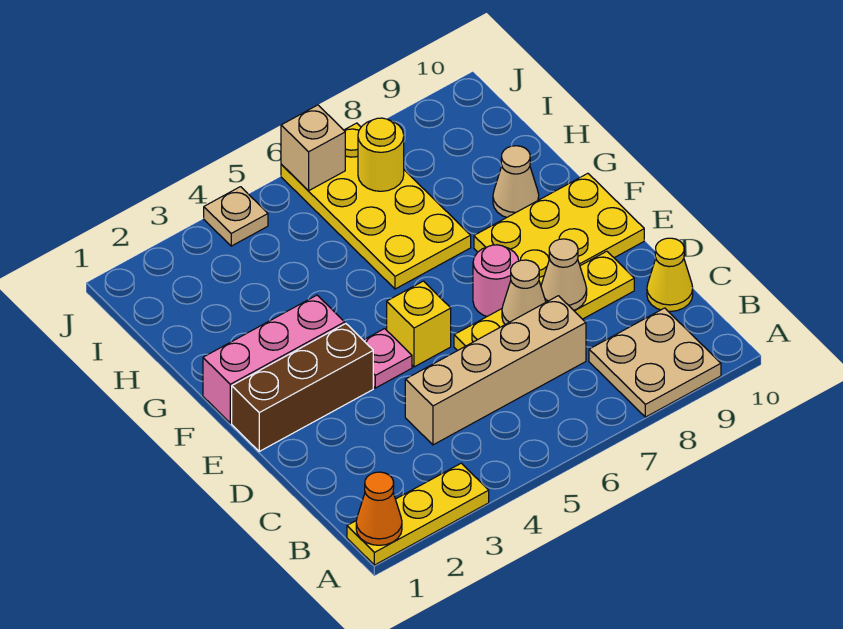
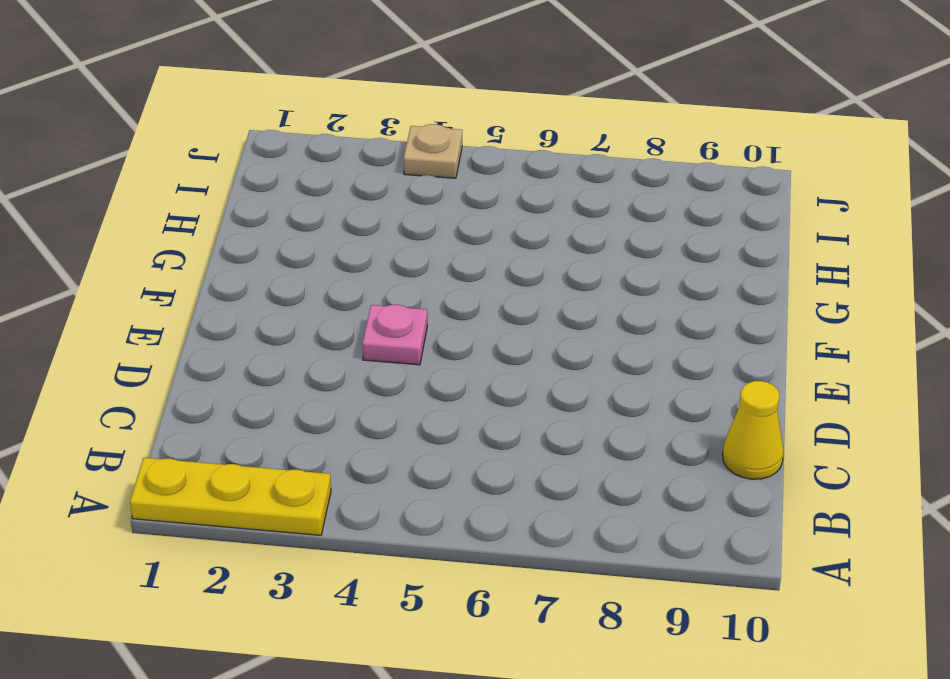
none -> tan plate A8:B9 level 1
none -> tan brick C4:C7 level 1
none -> yellow plate D6:D9 level 1

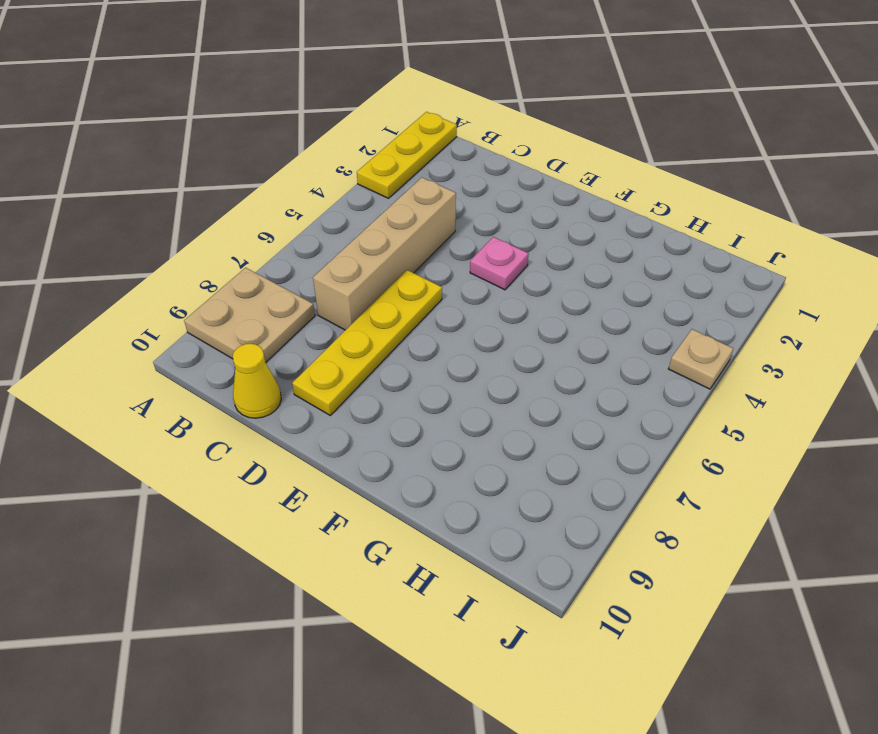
none -> brown brick E1:E3 level 1
none -> yellow brick E5 level 1
none -> pink round brick E7 level 1

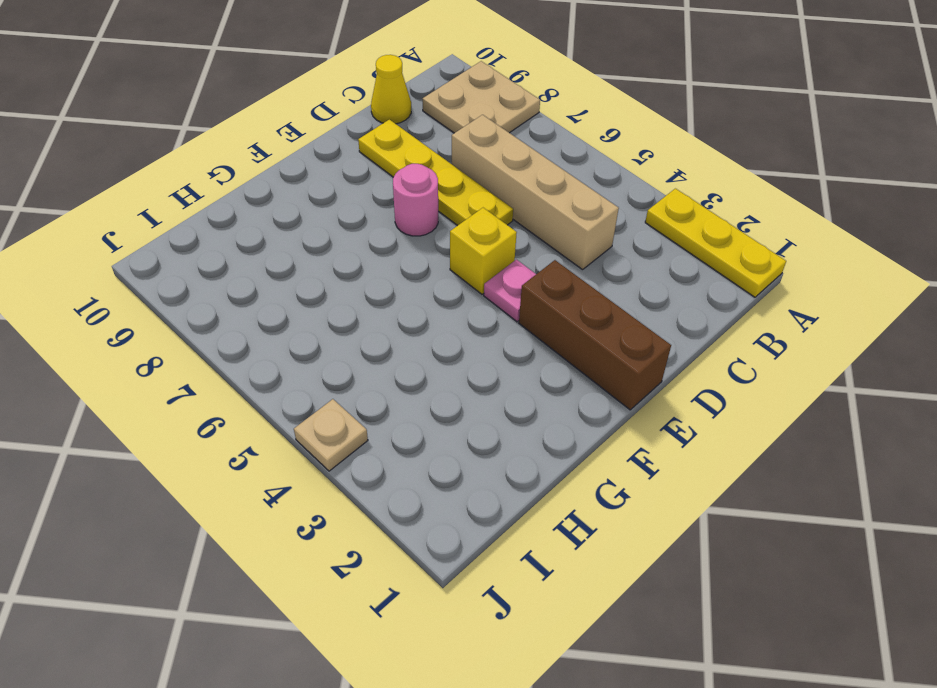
none -> yellow plate E8:F10 level 1
none -> pink brick F1:F3 level 1
none -> yellow plate G6:J7 level 1

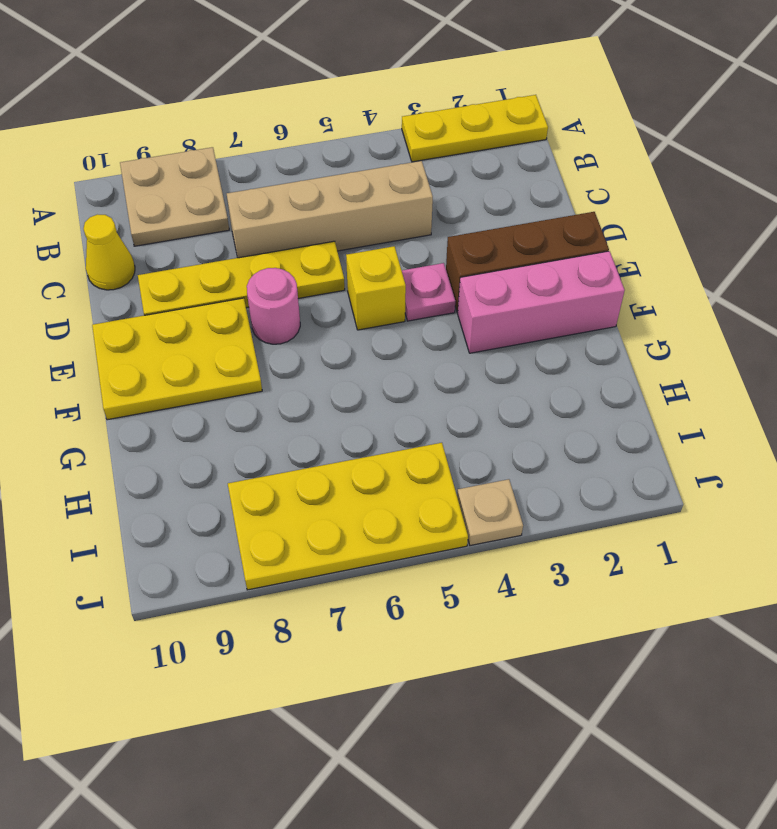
yellow plate I5:J8 level 1 -> yellow plate G6:J7 level 1
none -> tan cone G9 level 1
none -> orange cone A1 level 2
none -> tan cone D7 level 2

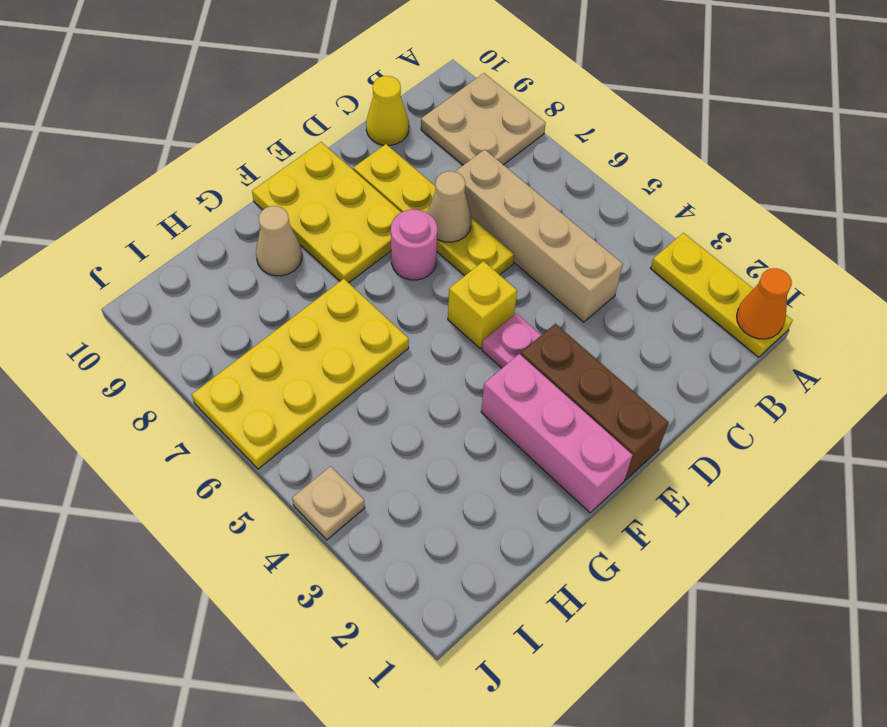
none -> tan cone D8 level 2
none -> yellow round brick I7 level 2
none -> tan brick J6 level 2

